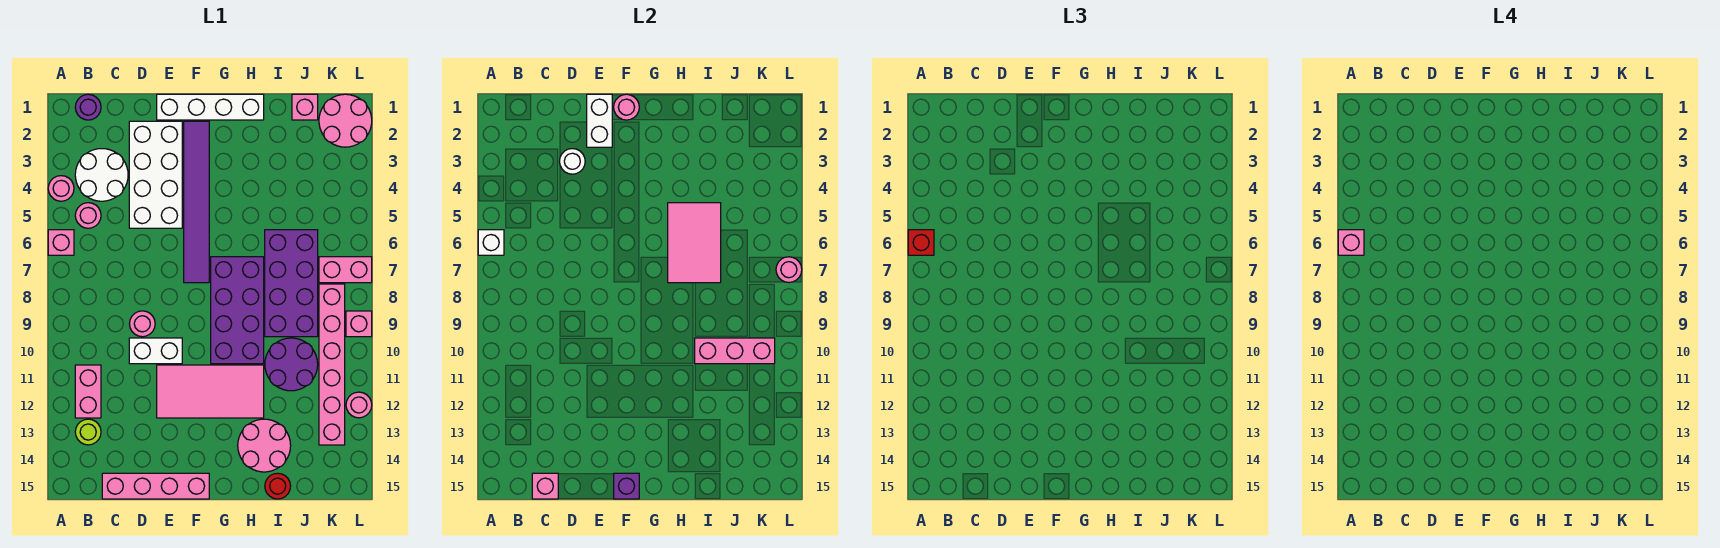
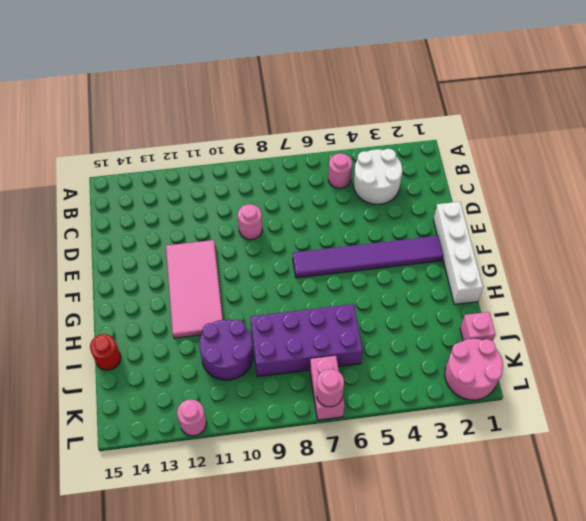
none -> pink round brick A4 level 1
none -> pink brick A6 level 1
none -> purple round brick B1 level 1
none -> pink brick B11:B12 level 1

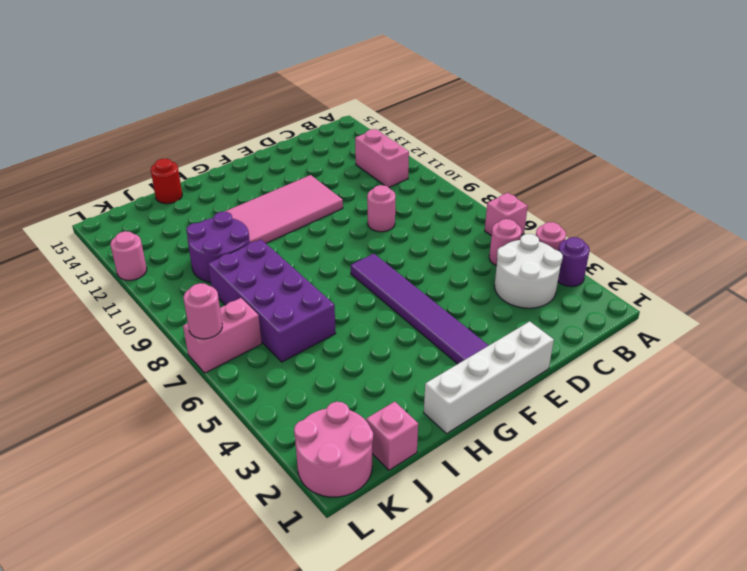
purple round brick A3 level 1 -> purple round brick B1 level 1
none -> lime round brick B13 level 1
none -> pink brick C15:F15 level 1
none -> white brick D2:E5 level 1
none -> white brick D10:E10 level 1

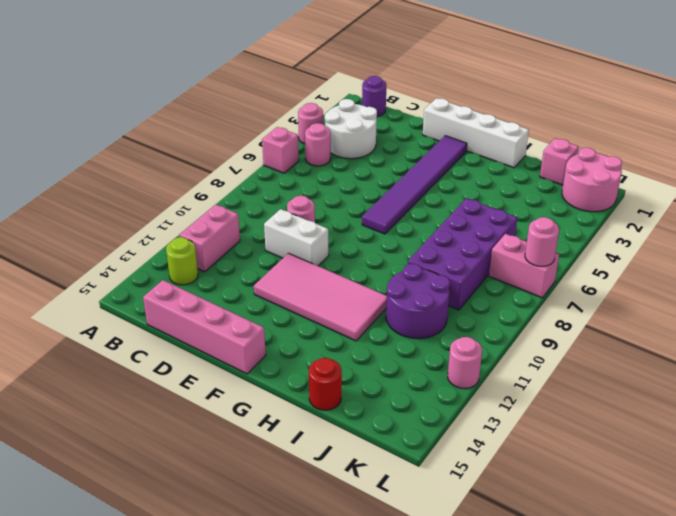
none -> white brick D2:E5 level 1
none -> purple brick G7:H10 level 1
none -> pink round brick H13:I14 level 1
none -> pink brick K8:K13 level 1

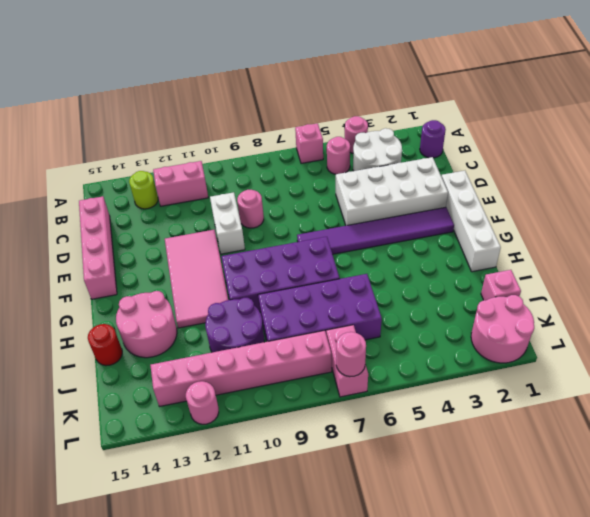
none -> pink brick L9 level 1
none -> white brick A6 level 2
none -> pink brick C15 level 2
none -> white round brick D3 level 2

